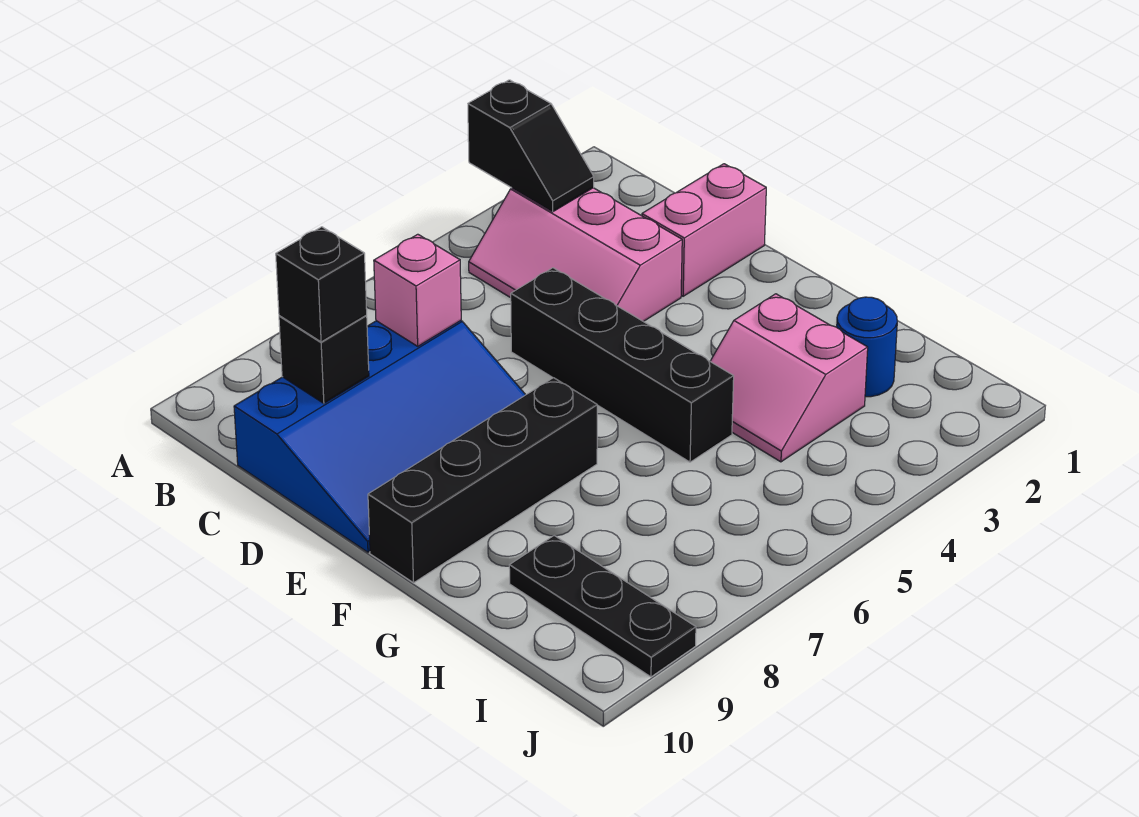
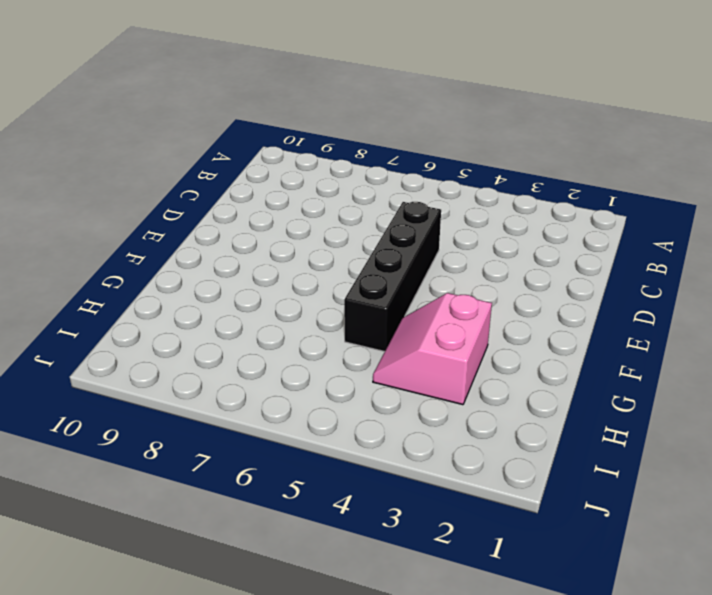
none -> pink slope B3:D4 level 1 top 3
none -> blue slope C7:E10 level 1 top C
none -> pink brick D1:D2 level 1

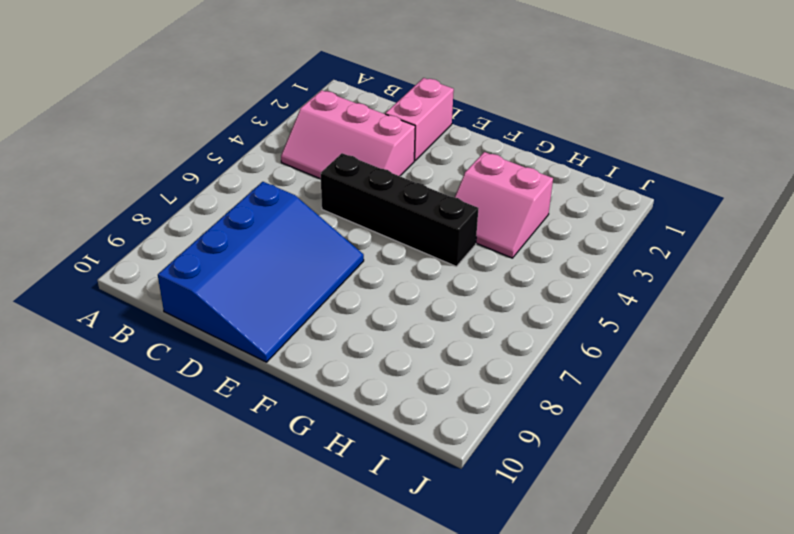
none -> black brick F7:F10 level 1
none -> blue round brick H2 level 1
none -> black plate H9:J9 level 1

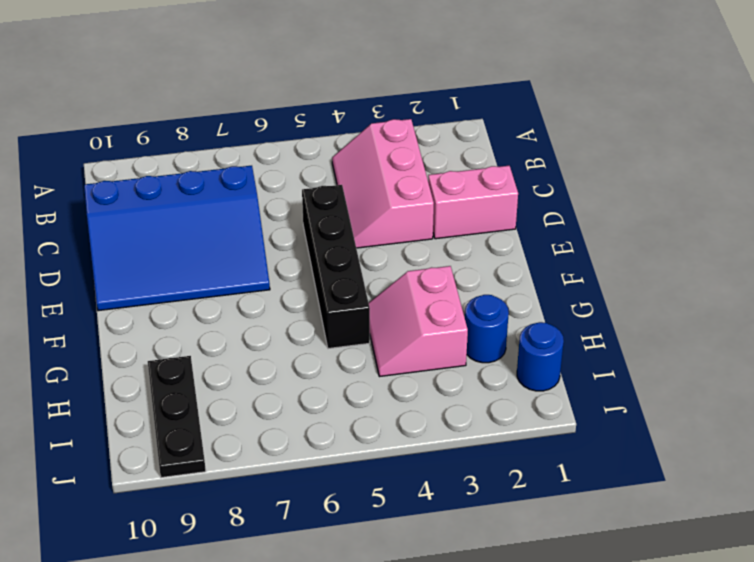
blue round brick I1 level 1 -> none
none -> black brick F7:F10 level 1
none -> black slope A3:B3 level 2 top A
none -> pink brick C7 level 2

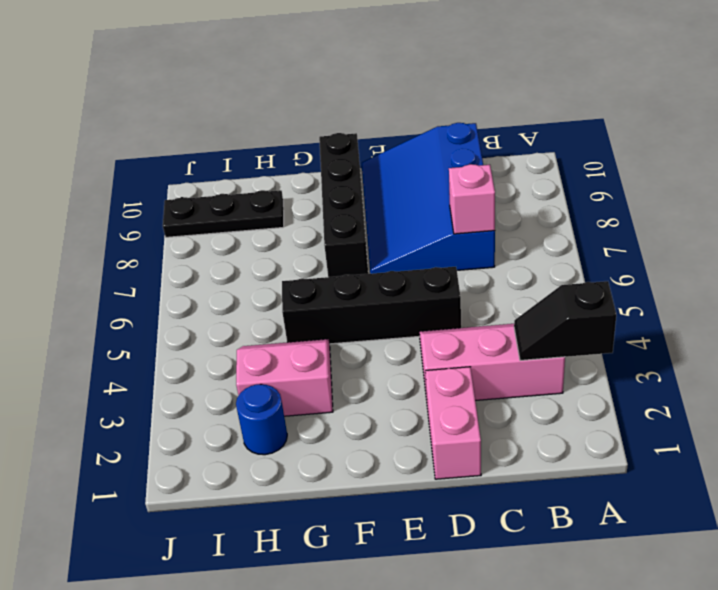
none -> black brick C9 level 2
none -> black brick C9 level 3

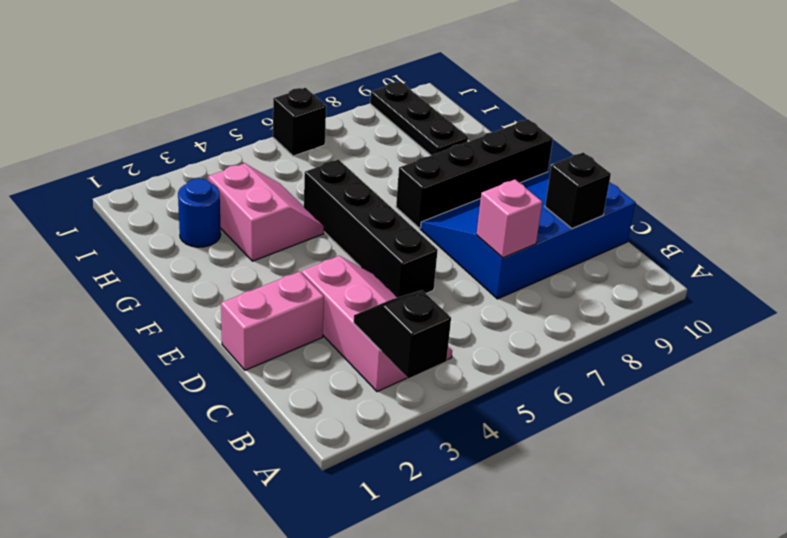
black brick J6 level 1 -> black brick C9 level 3

